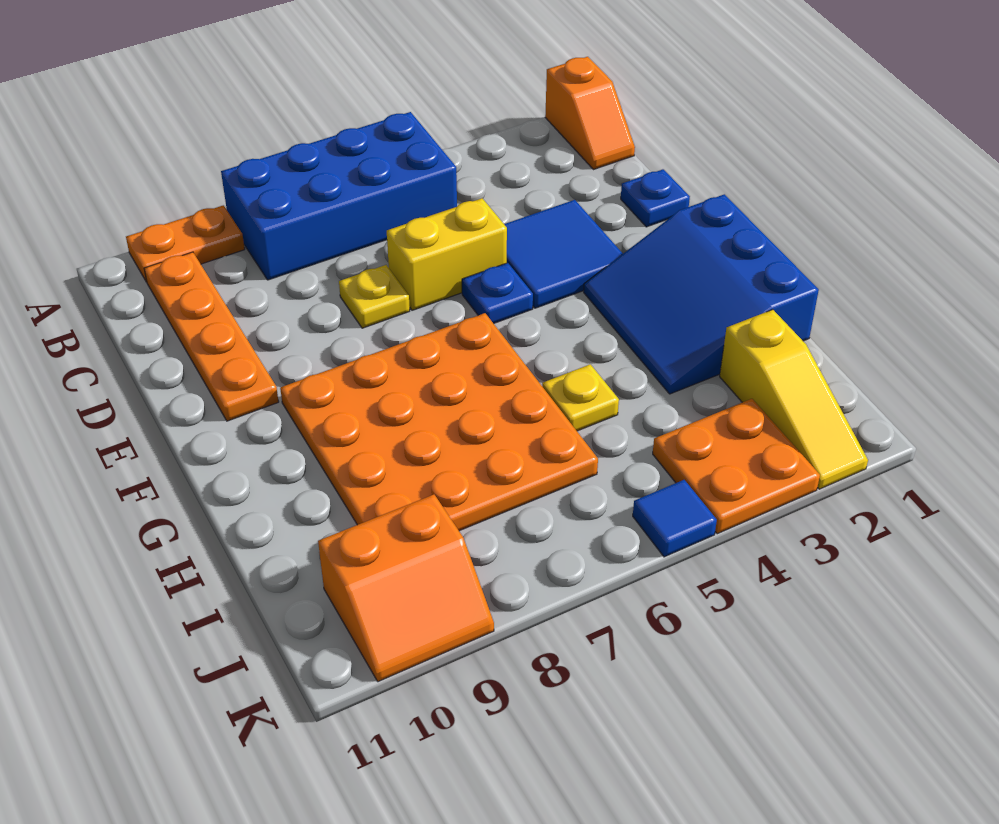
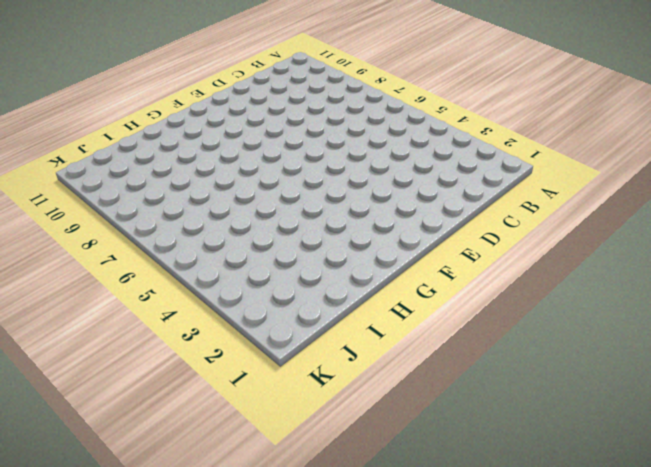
none -> orange slope A1:B1 level 1 top A
none -> blue brick A5:B8 level 1
none -> orange plate A9:A10 level 1

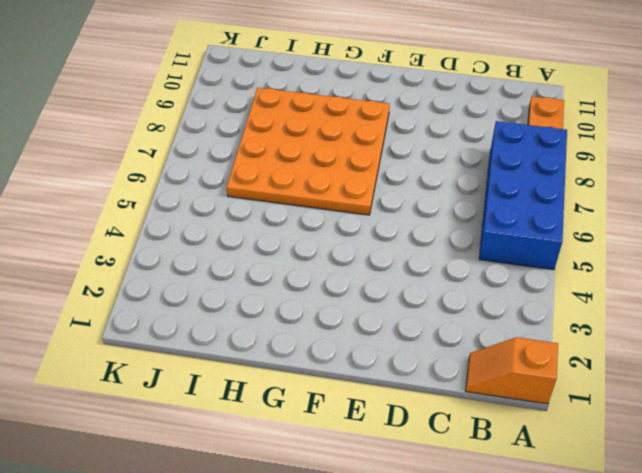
none -> orange plate B10:E10 level 1
none -> blue plate D1 level 1
none -> blue tile D3:E4 level 1

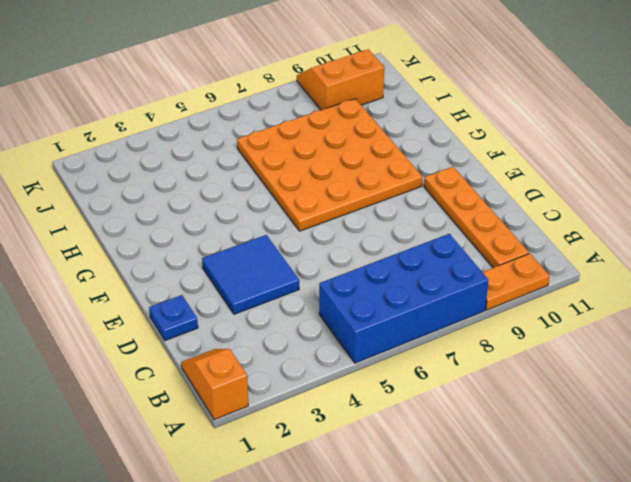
none -> yellow brick D5:D6 level 1
none -> yellow plate D7 level 1
none -> blue plate E5 level 1

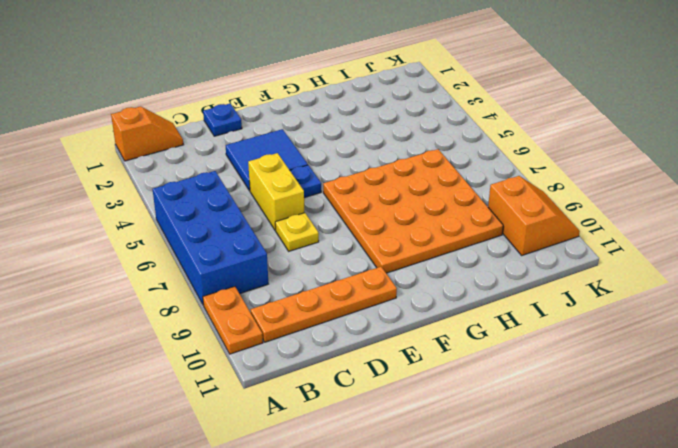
none -> blue slope F1:H3 level 1 top 1
none -> yellow plate H5 level 1
none -> yellow slope I2:K2 level 1 top I

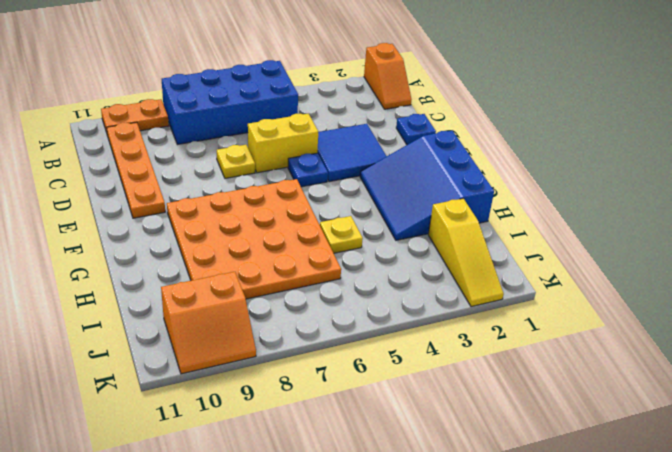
none -> orange plate J3:K4 level 1
none -> blue tile K5 level 1

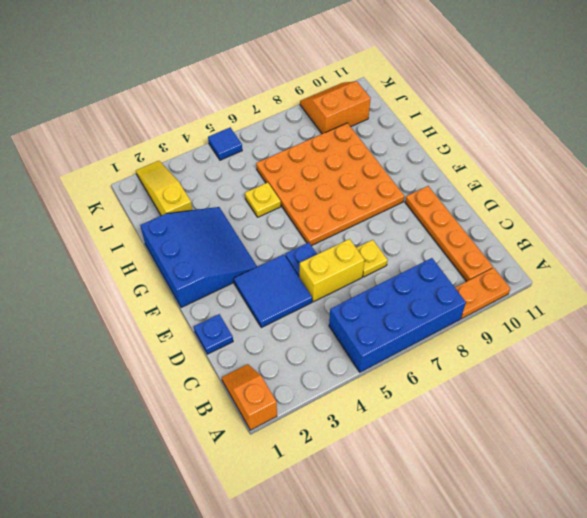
none -> orange plate J3:K4 level 1

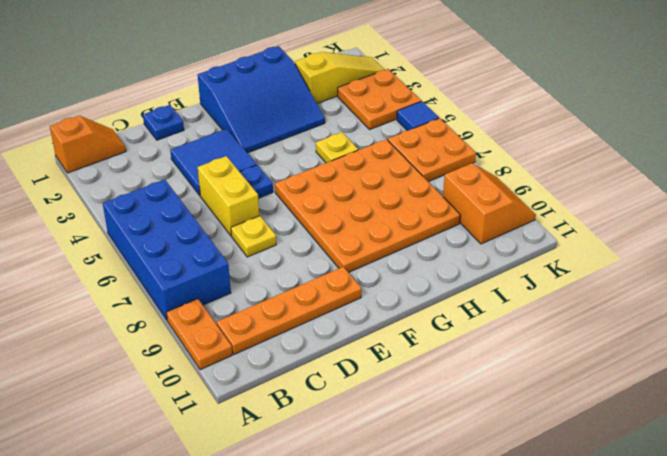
orange plate J6:K7 level 1 -> none

